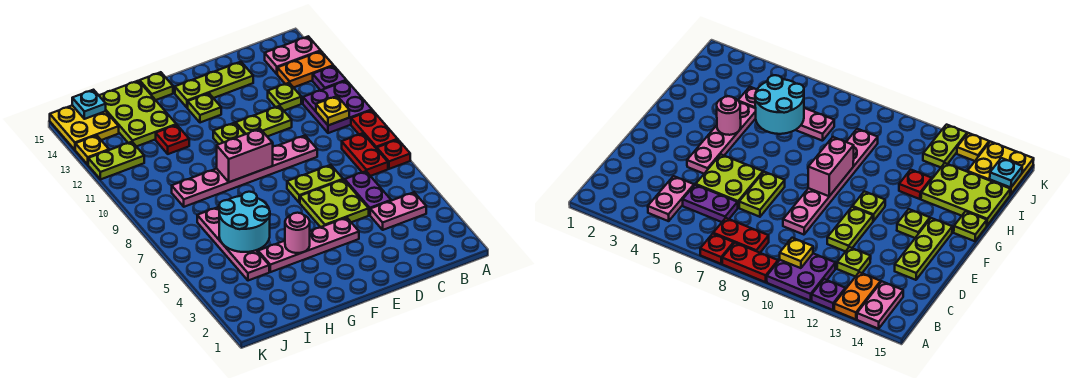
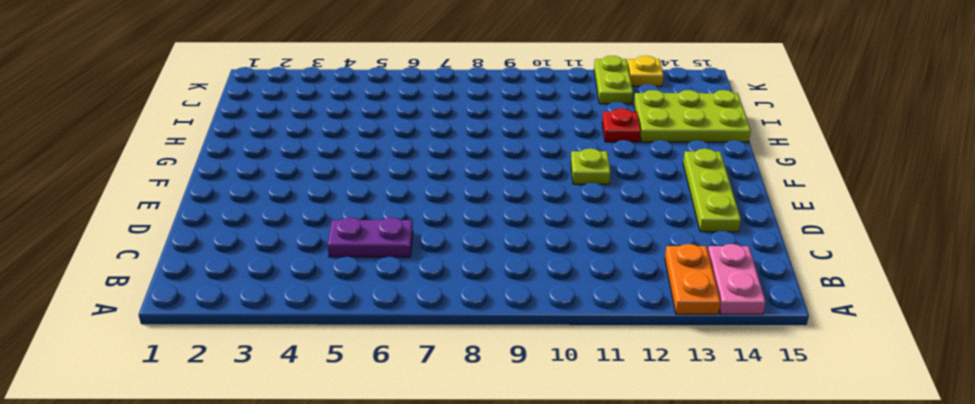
none -> red plate A7 level 1
none -> red plate A8:A9 level 1
none -> purple plate A10:B11 level 1
none -> purple plate A12 level 1

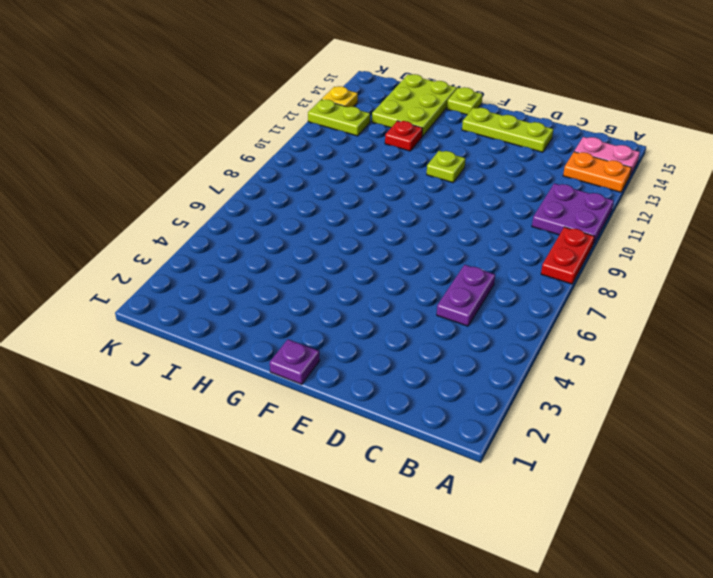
purple plate F1 level 1 -> purple plate A12 level 1
none -> red plate A7 level 1
none -> pink plate B4:C4 level 1
none -> red plate B7:B8 level 1
none -> lime plate C12 level 1

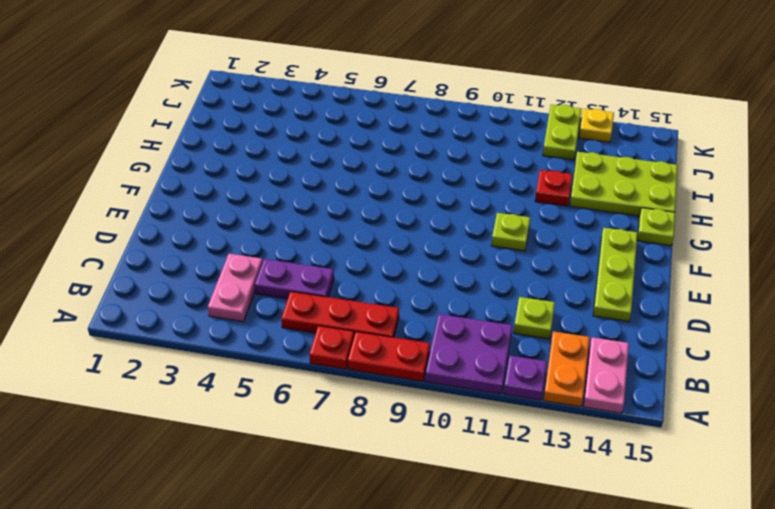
red plate B6:B8 level 1 -> red plate B7:B8 level 1
none -> lime plate D5:E6 level 1
none -> lime plate D7:E7 level 1
none -> pink plate D9:I9 level 1
none -> lime plate D11:E11 level 1

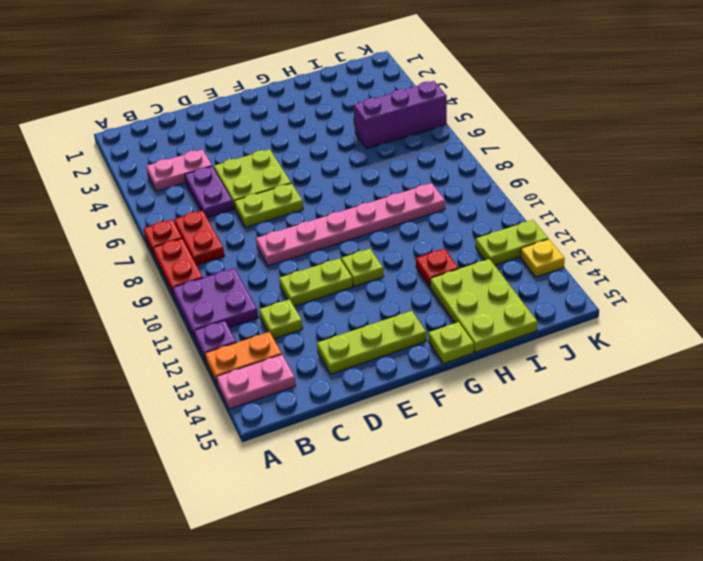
purple brick I5:K5 level 1 -> pink plate I4:I7 level 1
none -> pink plate E4:H4 level 1
none -> lime plate F13 level 1
none -> yellow plate J14:K15 level 1
none -> yellow plate B10 level 2

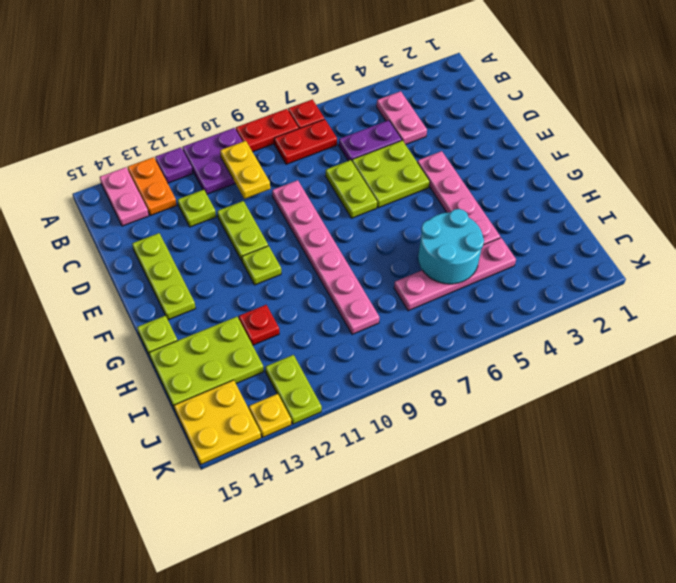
yellow plate B10:C10 level 2 -> yellow plate B10 level 2
none -> lime plate F13 level 1
none -> pink brick F9:G9 level 2
none -> pink round brick G4 level 2
none -> cyan plate J15 level 2

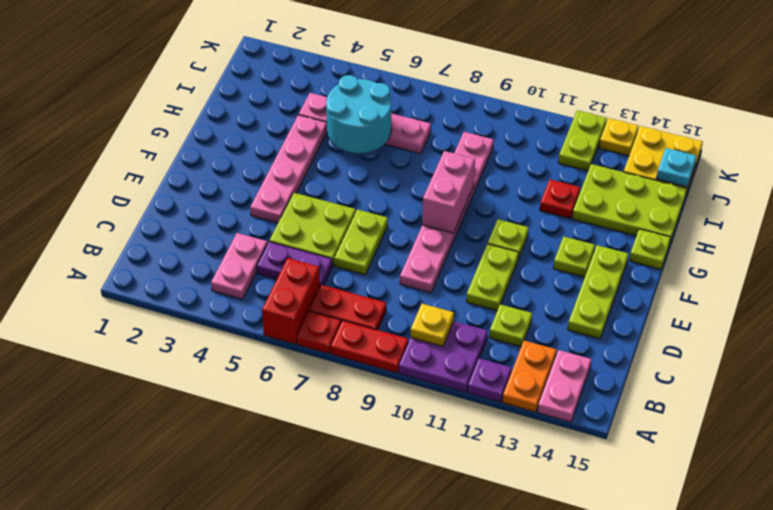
red brick A6:B6 level 1 -> none
none -> pink round brick G4 level 2

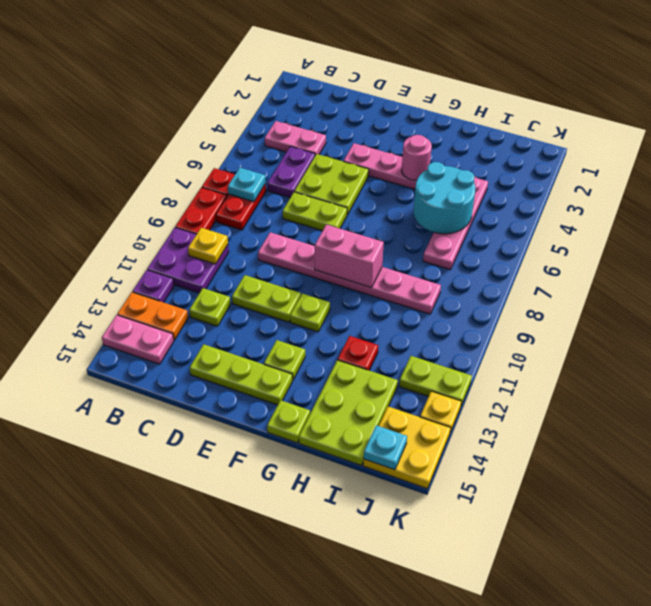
cyan plate B7 level 2 -> none

